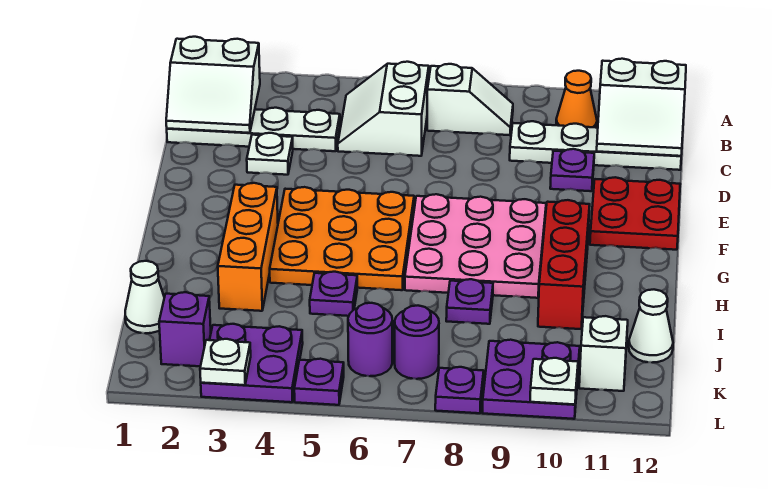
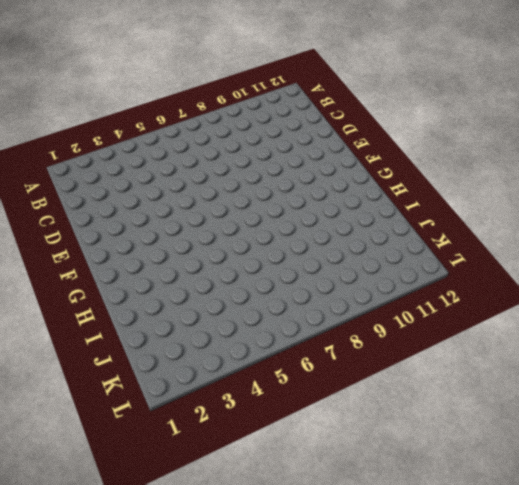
none -> white slope B5:C6 level 1 top 6
none -> white slope B7:B8 level 1 top 7
none -> orange cone B10 level 1

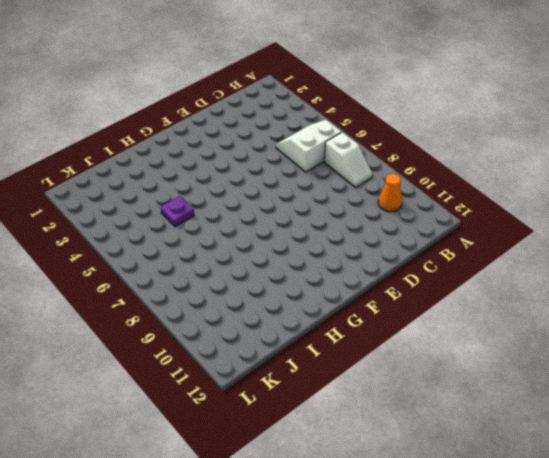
none -> white plate C1:C4 level 1
none -> white plate C9:C12 level 1
none -> white plate D3 level 1

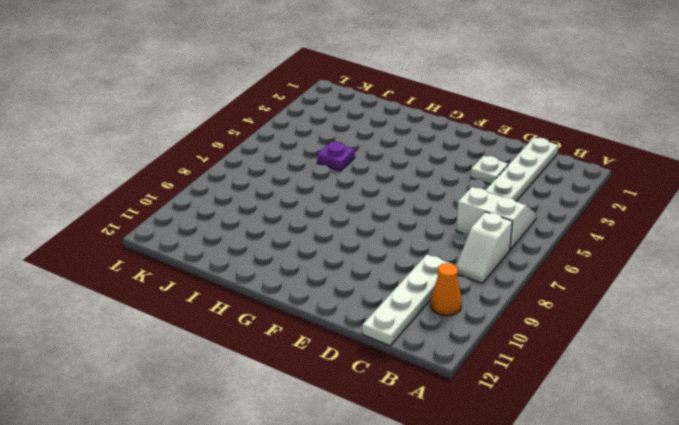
none -> purple plate D10 level 1
none -> red plate E11:F12 level 1
none -> orange plate F4:H6 level 1

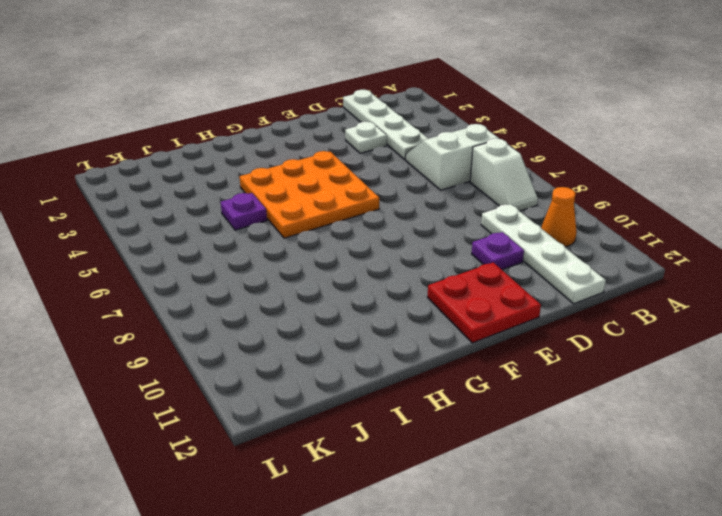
none -> pink plate F7:H9 level 1
none -> orange brick G3:I3 level 1
none -> red brick G10:I10 level 1

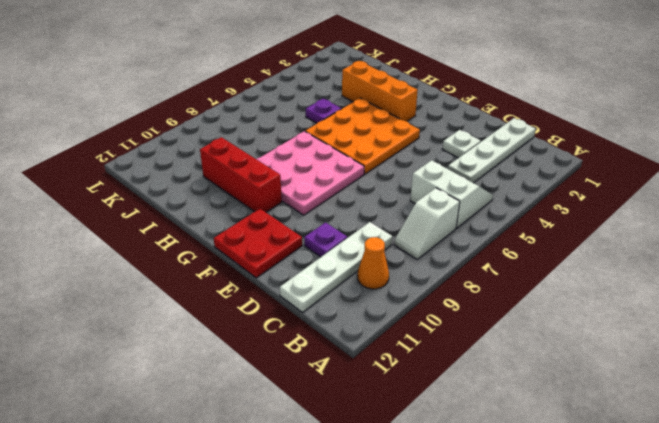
none -> purple plate I8 level 1
none -> white cone J1 level 1
none -> white cone J12 level 1

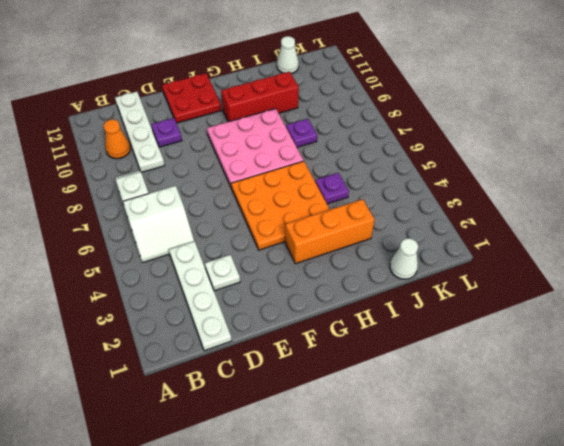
none -> purple brick K2 level 1
none -> purple plate K3:L4 level 1
none -> purple round brick K6 level 1

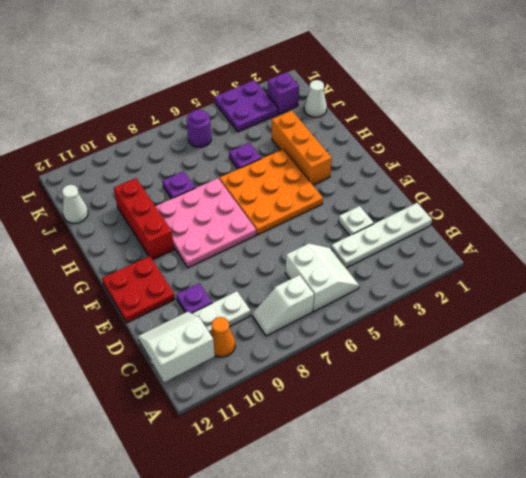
none -> purple round brick K7 level 1
none -> purple plate K9:L10 level 1
none -> white brick K11 level 1

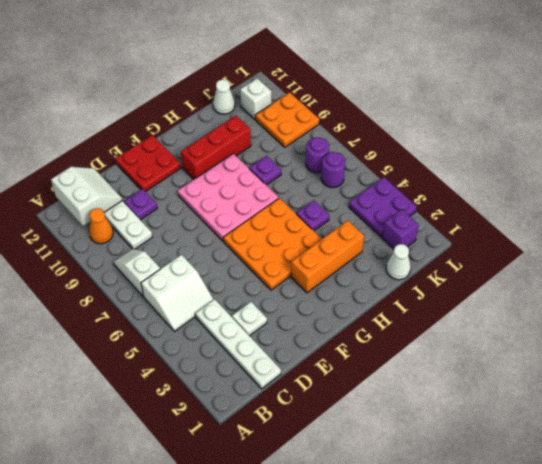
orange plate K9:L10 level 1 -> purple plate K9:L10 level 1
none -> purple plate L5 level 1
none -> purple plate L8 level 1
none -> white slope B1:C2 level 2 top B

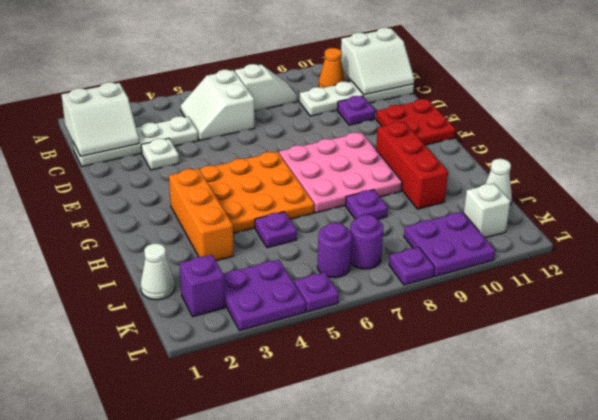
none -> white plate L3 level 2
none -> white plate L10 level 2

